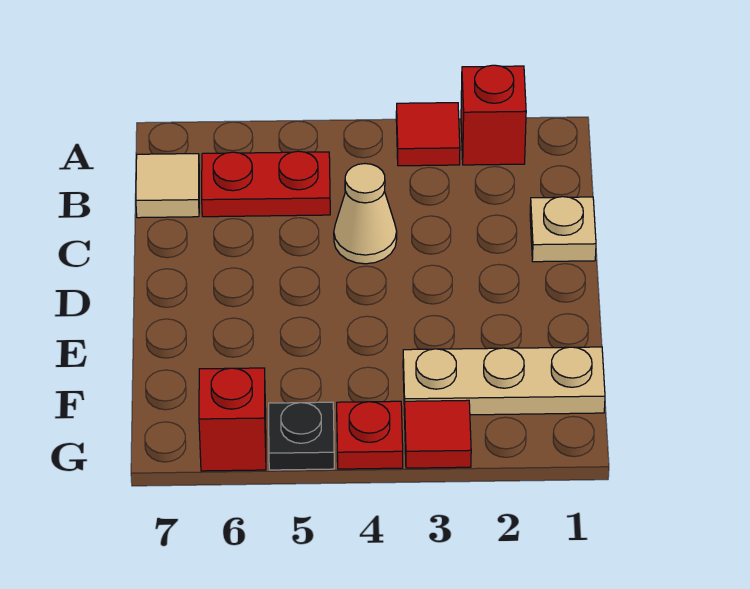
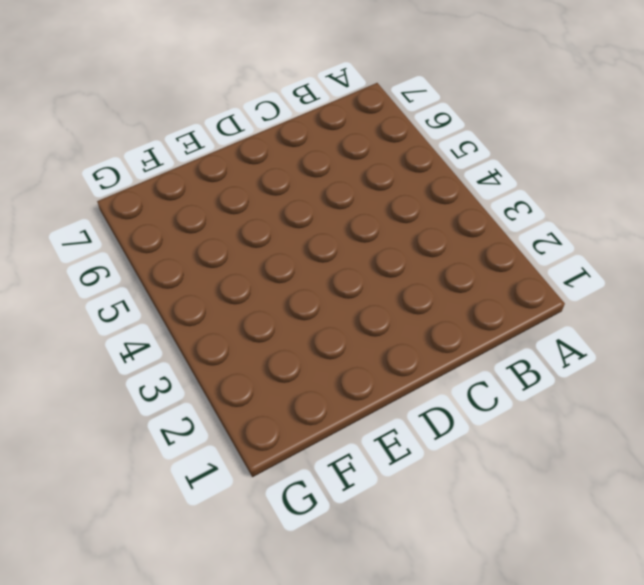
none -> red brick A2 level 1
none -> red tile A3 level 1

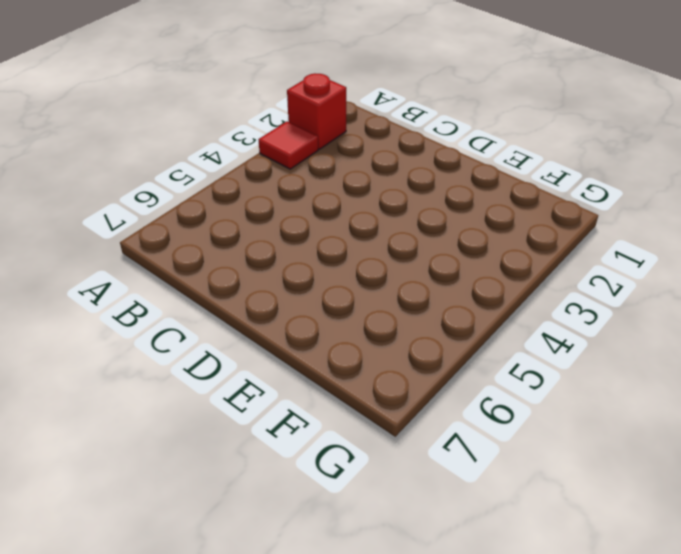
none -> red plate B5:B6 level 1
none -> tan tile B7 level 1

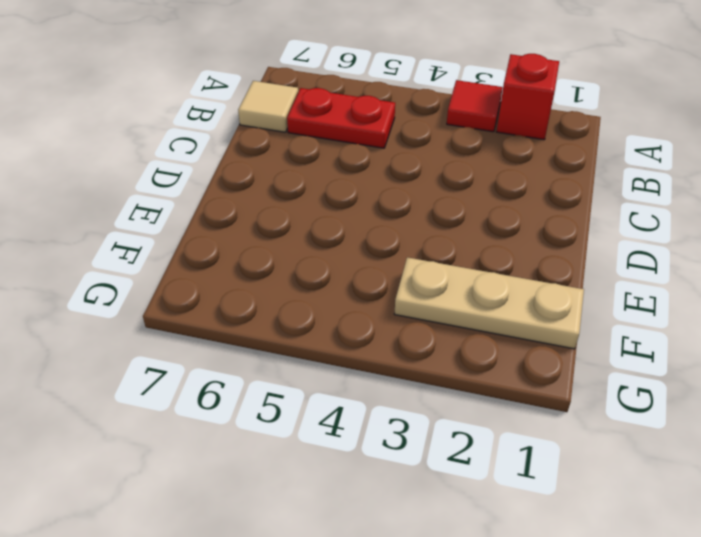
none -> tan plate C1 level 1
none -> tan cone C4 level 1

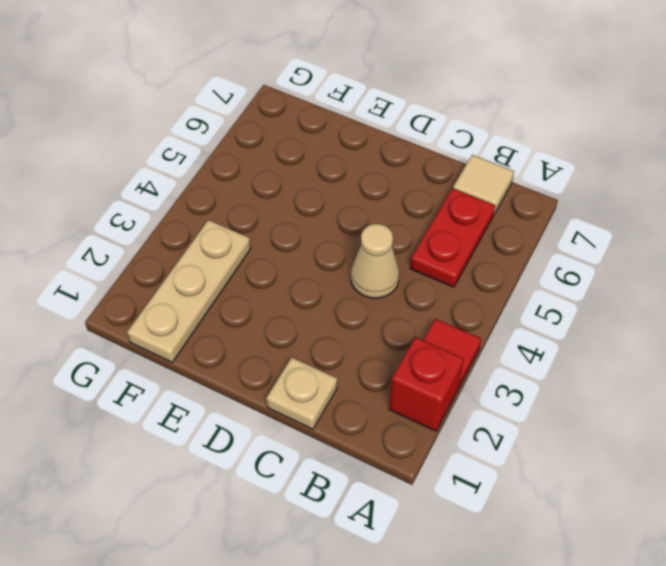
none -> red tile G3 level 1
none -> red plate G4 level 1

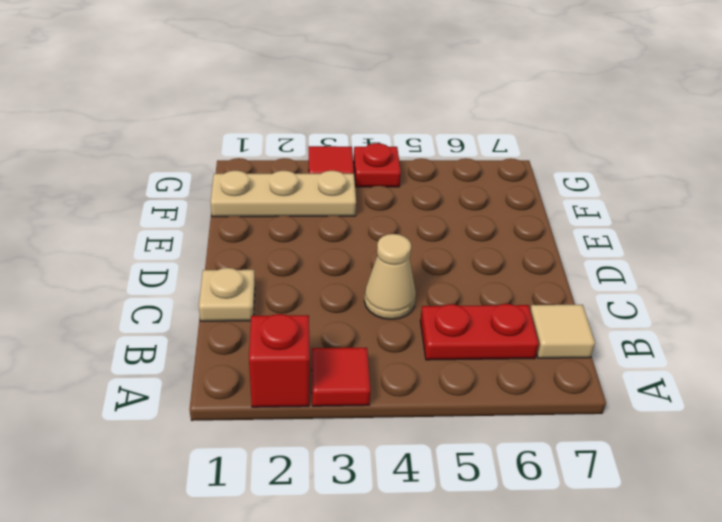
none -> black plate G5 level 1
none -> red brick G6 level 1

